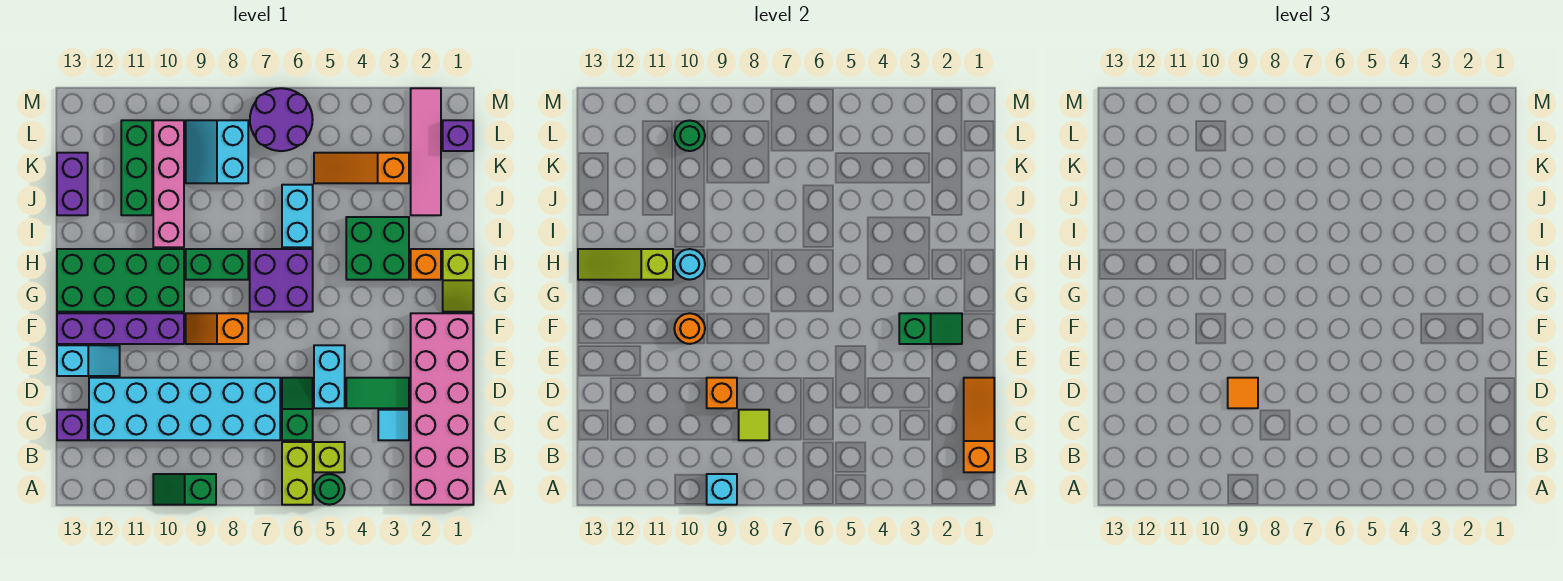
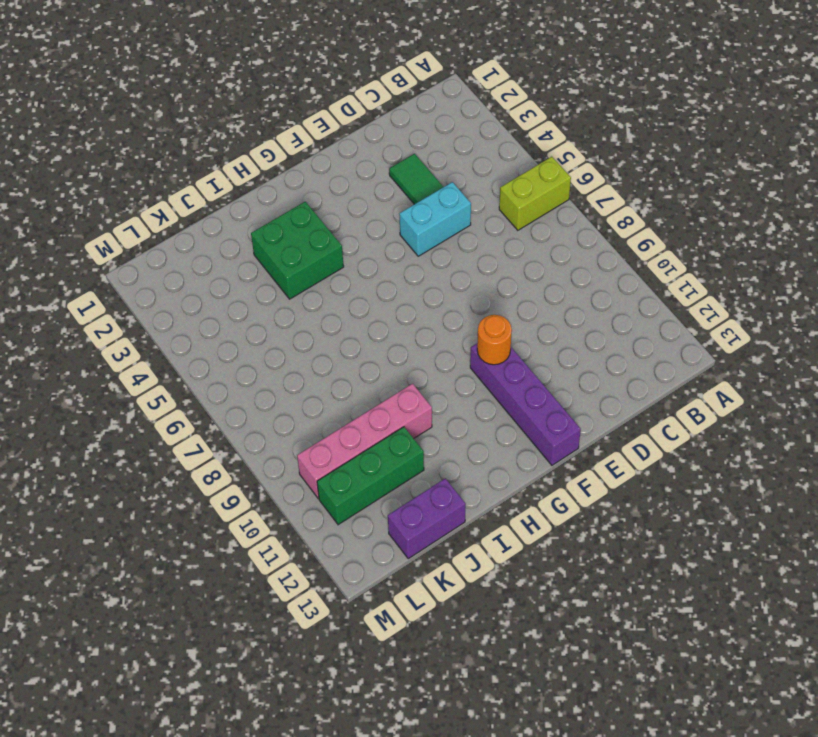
none -> pink brick A1:F2 level 1
none -> green round brick A5 level 1
none -> green slope A9:A10 level 1 top 9
none -> lime brick B5 level 1

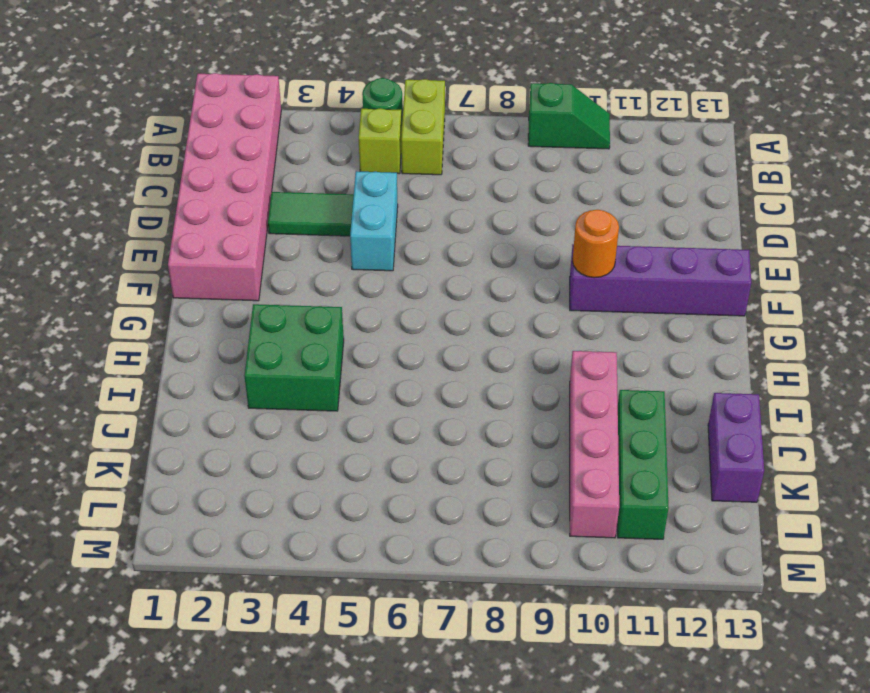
none -> cyan tile C3 level 1
none -> green slope C6:D6 level 1 top C
none -> cyan brick C7:D12 level 1
none -> purple brick C13 level 1

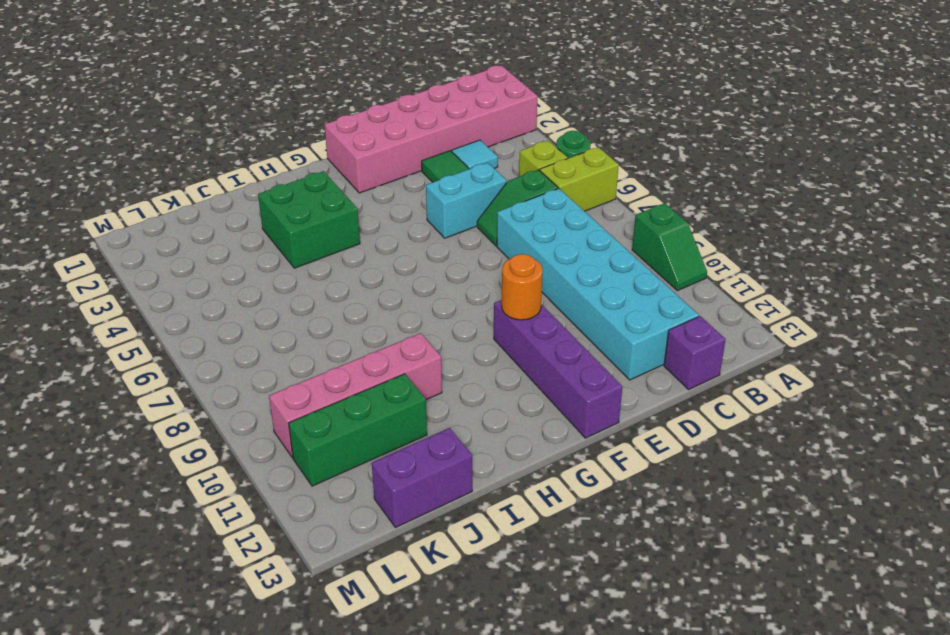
none -> cyan slope E12:E13 level 1 top 13
none -> orange slope F8:F9 level 1 top 8
none -> lime slope G1:H1 level 1 top H
none -> purple brick G6:H7 level 1

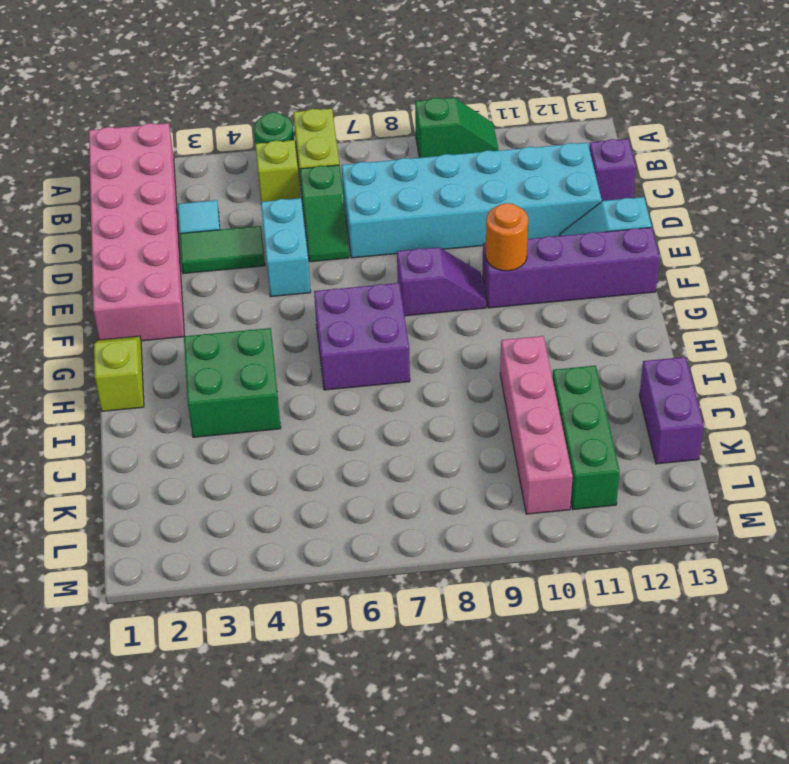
purple slope F8:F9 level 1 top 8 -> orange slope F8:F9 level 1 top 8
none -> green brick G10:H13 level 1
none -> orange brick H2 level 1
none -> green brick H8:H9 level 1
none -> cyan brick I6:J6 level 1

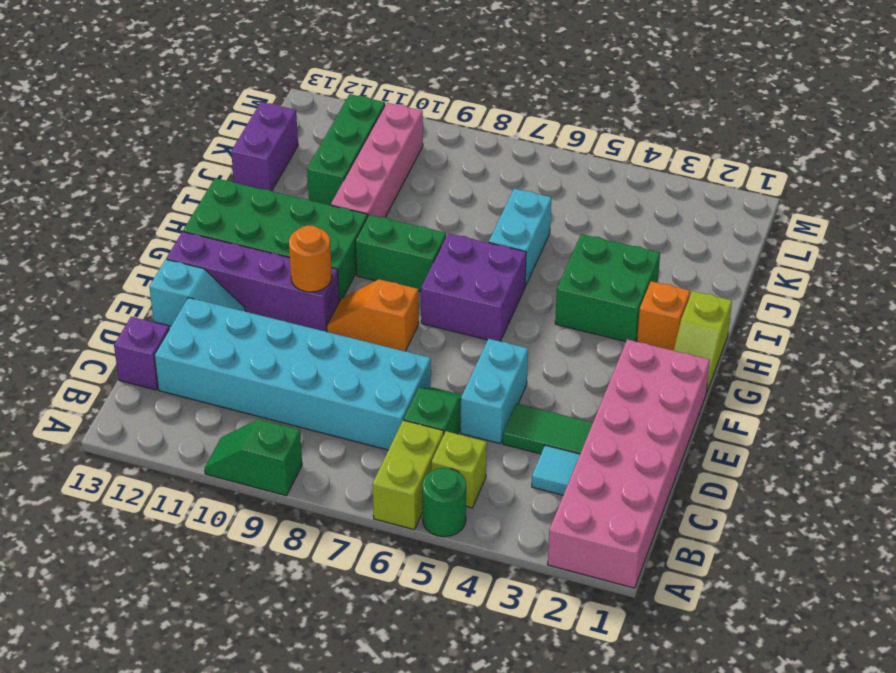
none -> pink tile J2:M2 level 1
none -> orange slope K3:K5 level 1 top 3
none -> cyan slope K8:L9 level 1 top 8
none -> purple brick L1 level 1

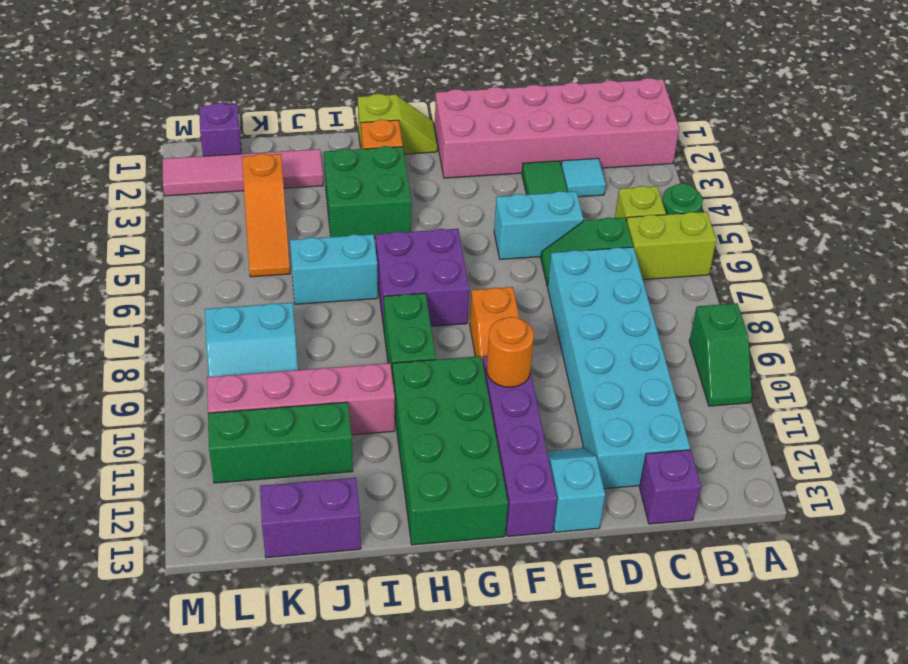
none -> purple round brick L6:M7 level 1
none -> cyan brick A9 level 2
none -> orange slope B1:D1 level 2 top B
none -> lime tile C8 level 2

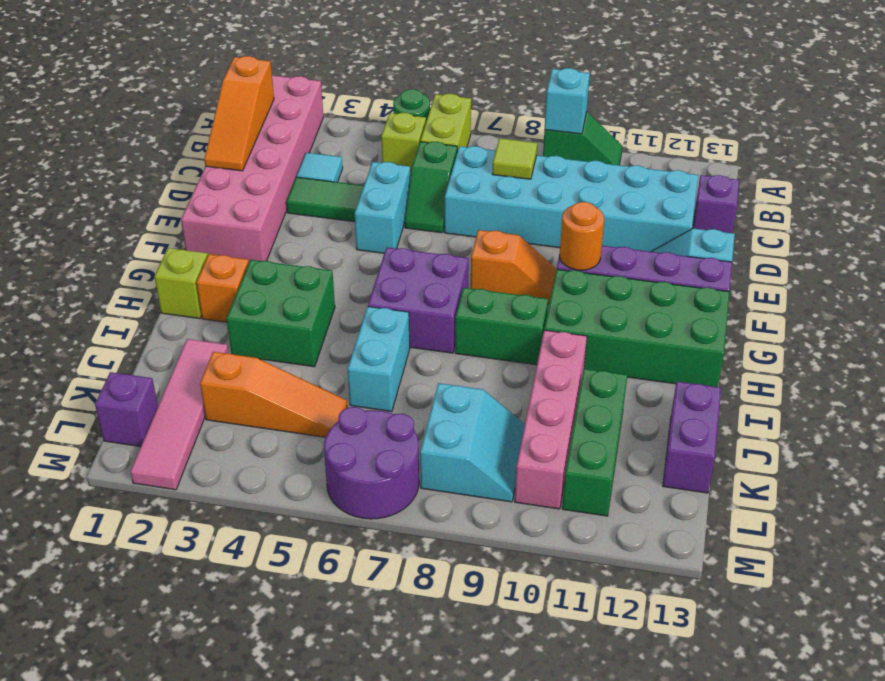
none -> orange brick D9 level 2
none -> green slope F2:F3 level 2 top 3
none -> cyan round brick H10 level 2
none -> lime slope H11:H13 level 2 top 11

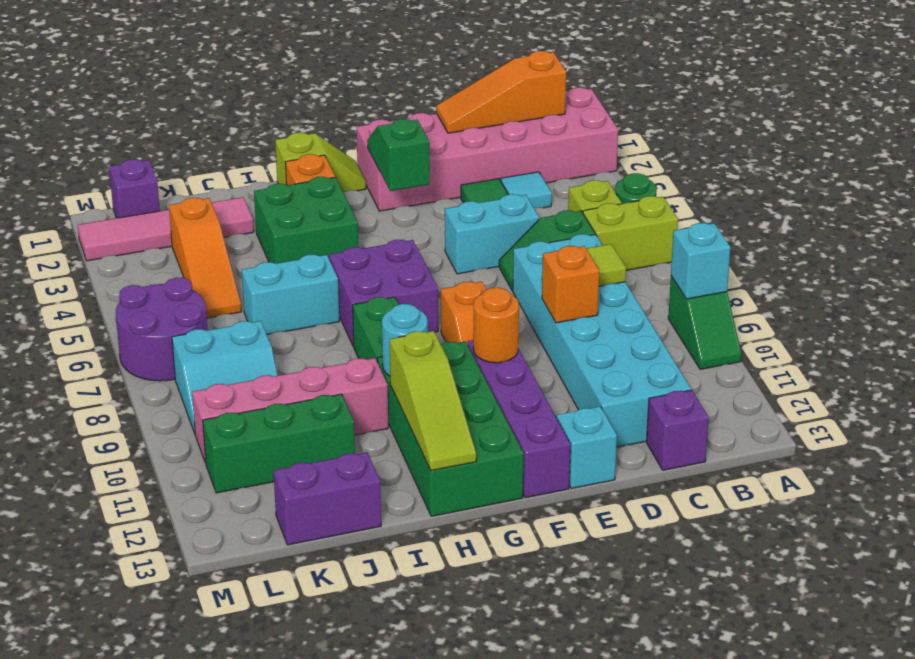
none -> green round brick L10 level 2
none -> orange tile D9 level 3

